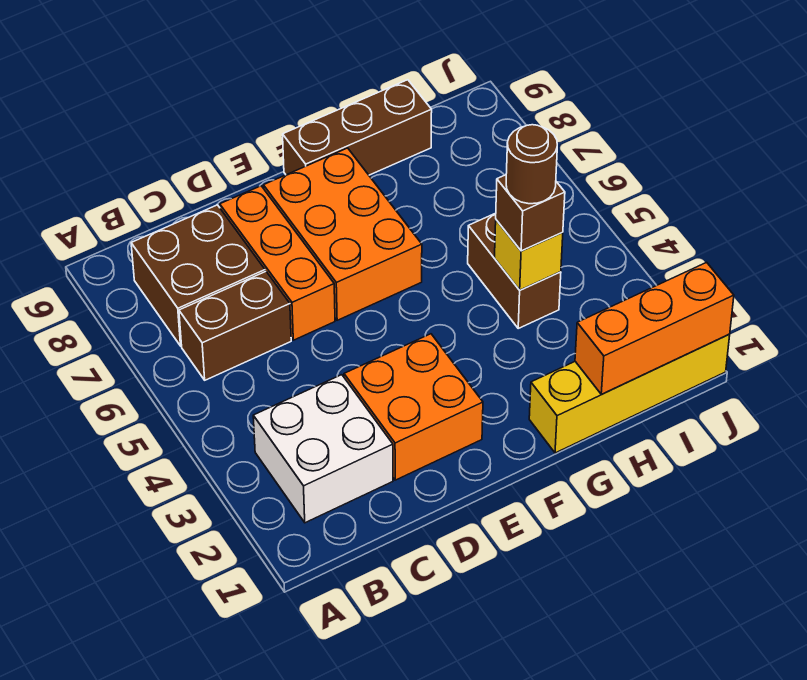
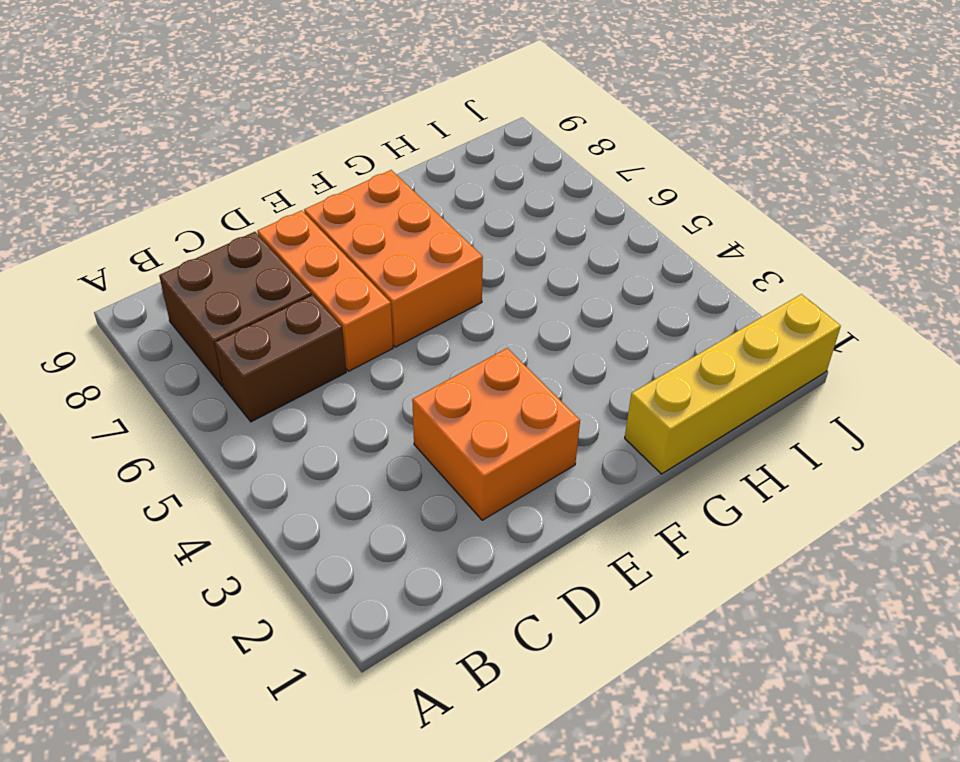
none -> white brick B2:C3 level 1
none -> brown brick F9:H9 level 1
none -> brown brick H4:H5 level 1

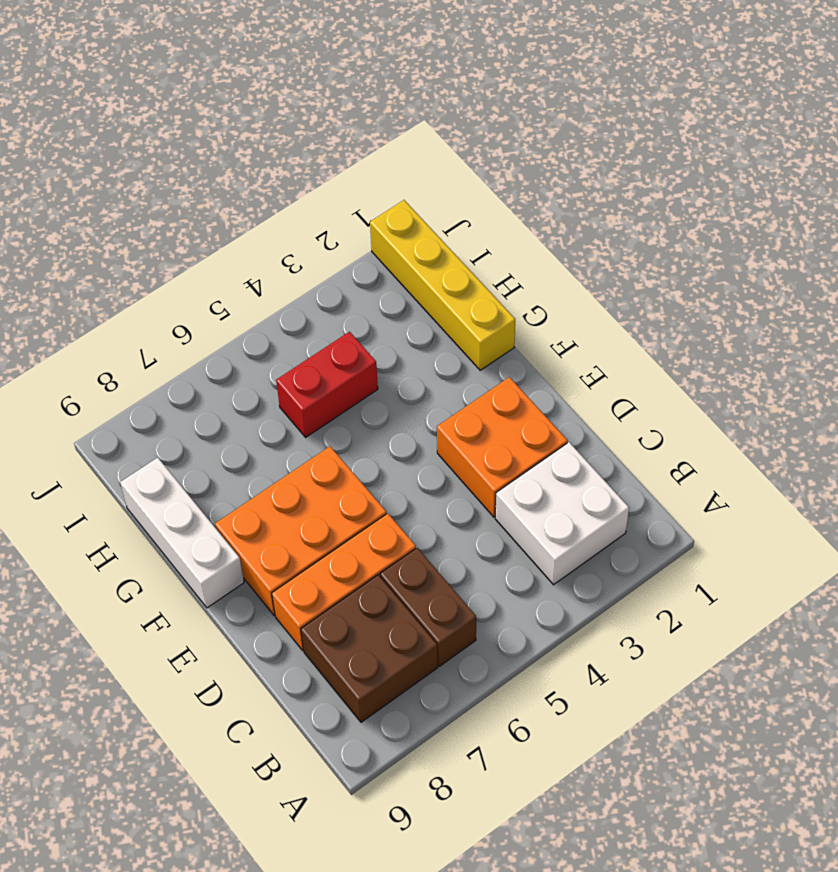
white brick F9:H9 level 1 -> brown brick F9:H9 level 1
red brick H4:H5 level 1 -> brown brick H4:H5 level 1
none -> orange brick H1:J1 level 2
none -> yellow brick H4 level 2
none -> brown brick H4 level 3

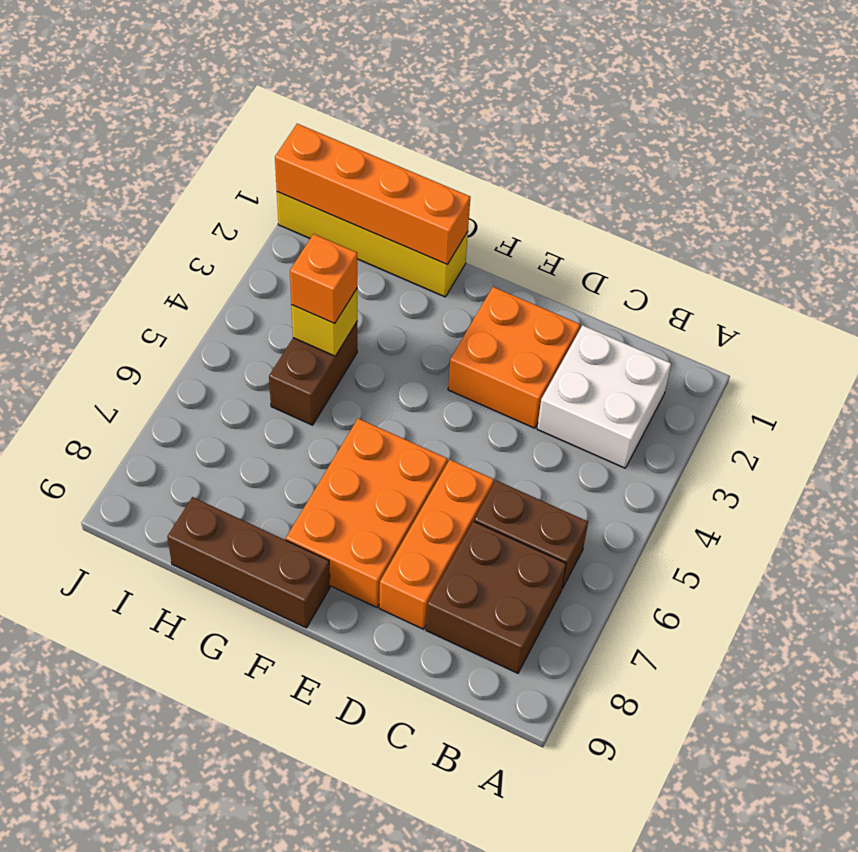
orange brick G1:J1 level 2 -> orange brick H1:J1 level 2
orange brick H4 level 3 -> brown brick H4 level 3
none -> brown round brick H4 level 4

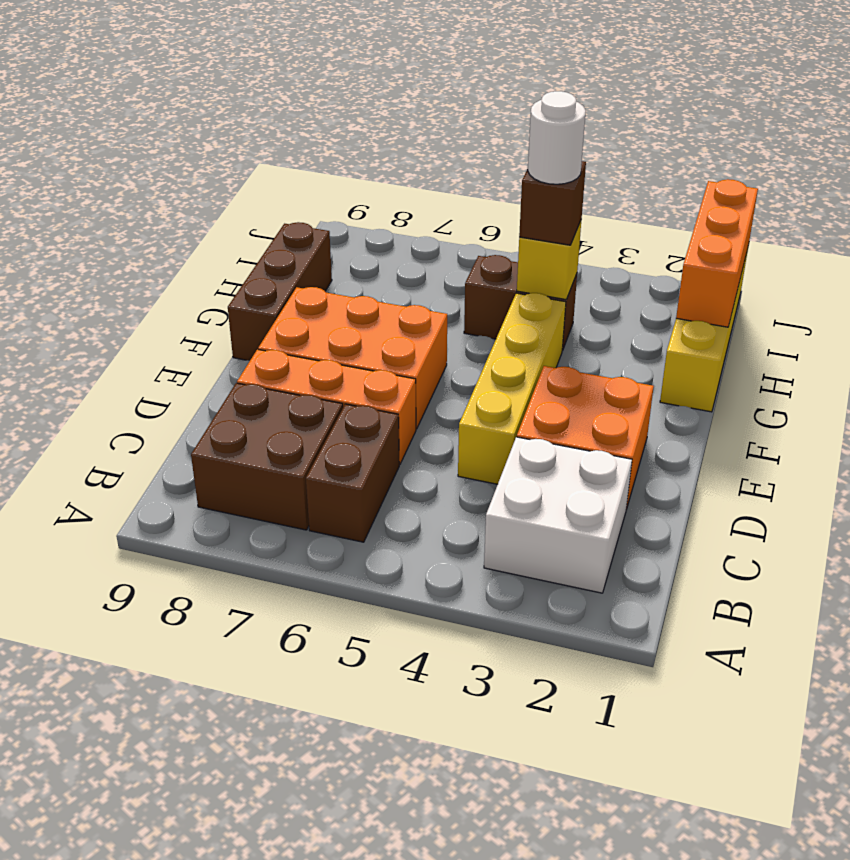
yellow brick D4:G4 level 1 -> none
white round brick H4 level 4 -> brown round brick H4 level 4

